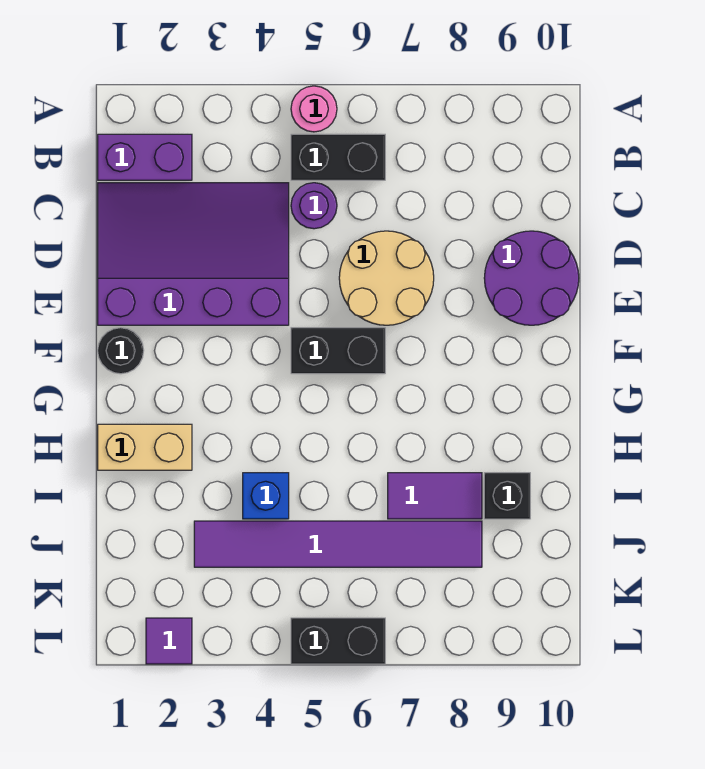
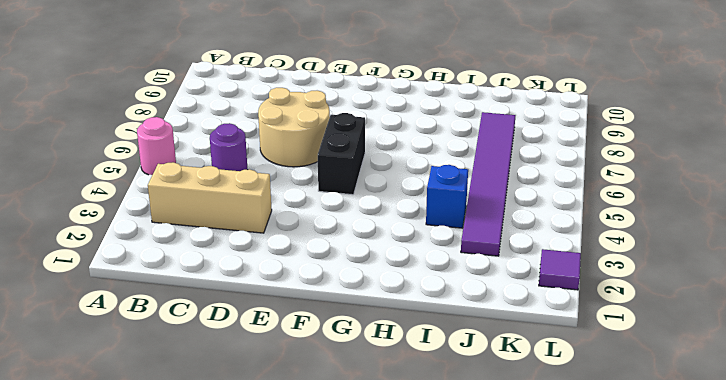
tan brick B3:D3 level 1 -> purple slope C1:E4 level 1 top E
none -> purple brick B1:B2 level 1
none -> black brick B5:B6 level 1
none -> purple round brick D9:E10 level 1

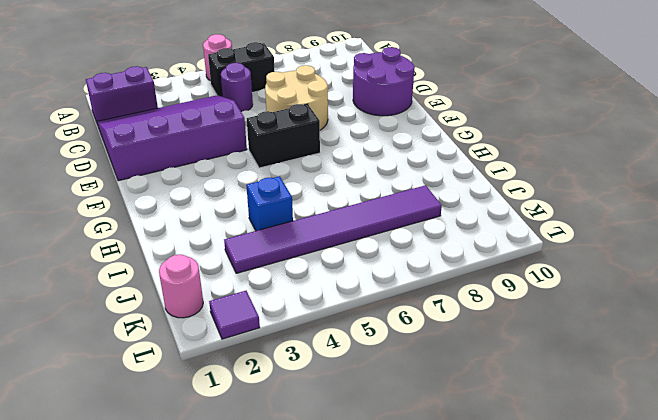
pink round brick K1 level 1 -> none
none -> black round brick F1 level 1
none -> tan brick H1:H2 level 1
none -> purple tile I7:I8 level 1

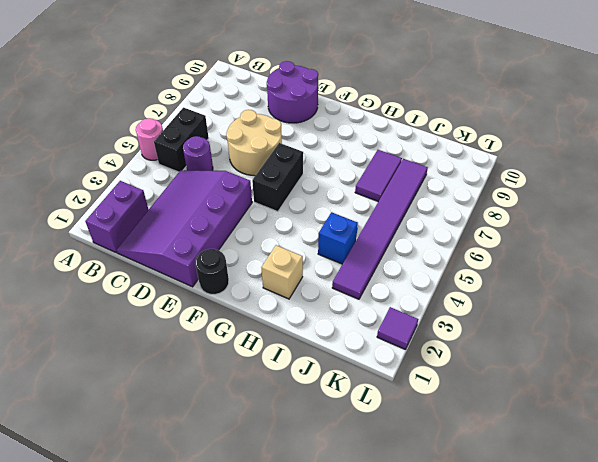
tan brick H2 level 1 -> tan brick H1:H2 level 1
none -> black brick I9 level 1
none -> black brick L5:L6 level 1

